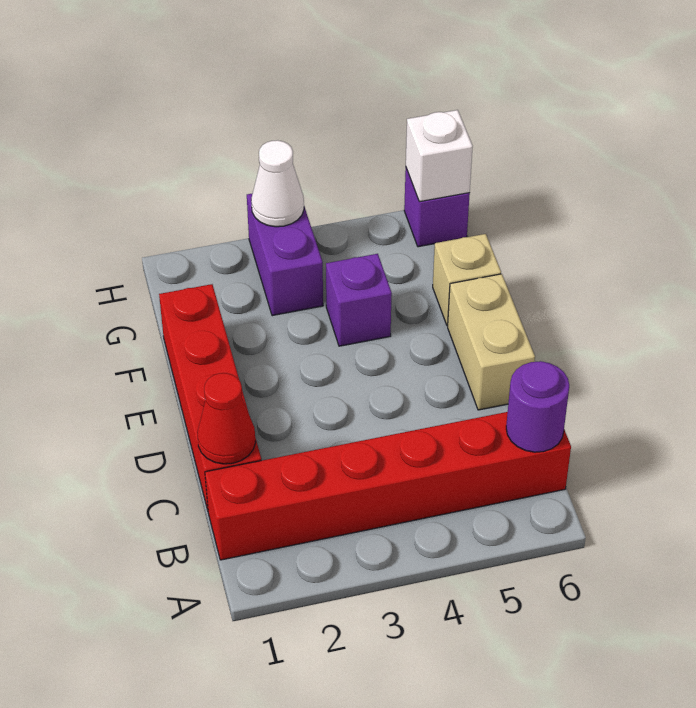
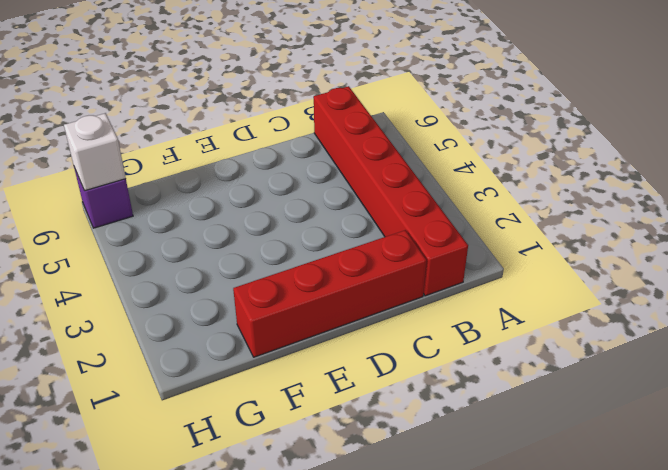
none -> tan brick D6:E6 level 1
none -> purple brick F4 level 1

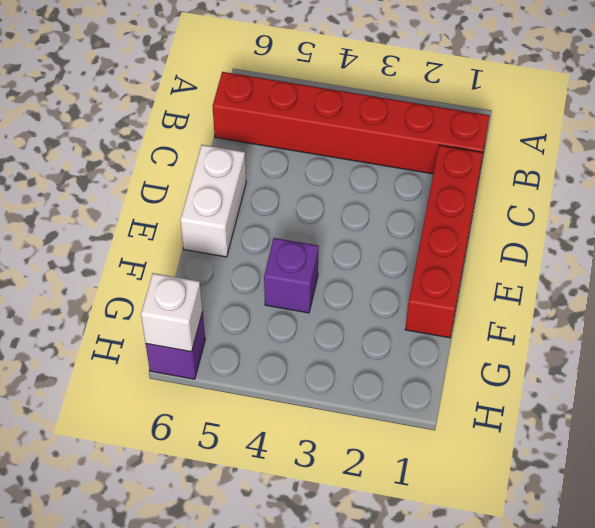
white brick D6:E6 level 1 -> tan brick D6:E6 level 1
none -> tan brick F6 level 1
none -> purple brick G3:H3 level 1

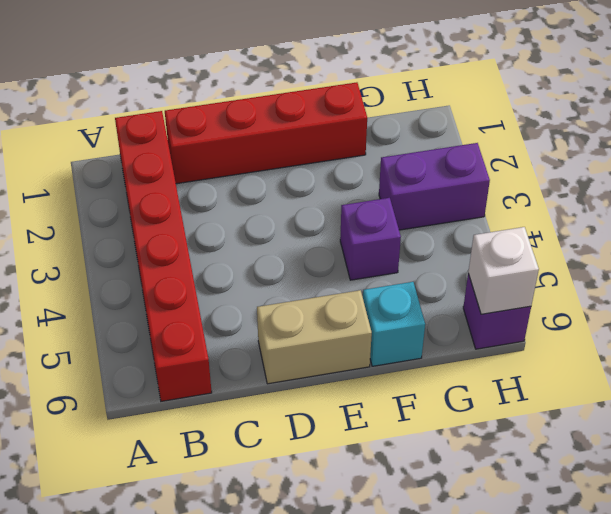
cyan brick F6 level 1 -> tan brick F6 level 1
none -> purple round brick B6 level 2
none -> red cone C1 level 2

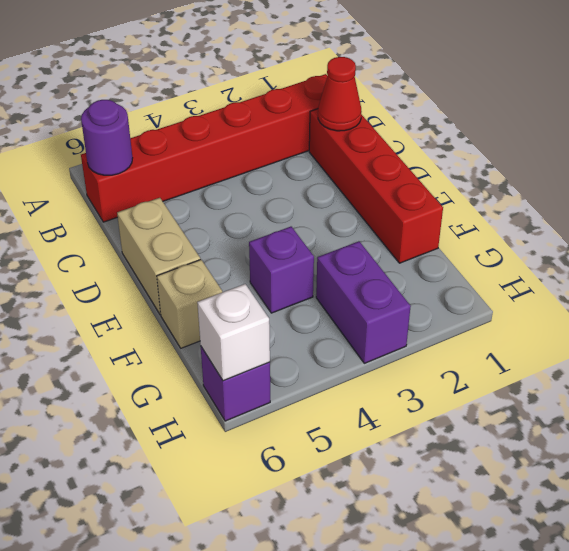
none -> white cone H3 level 2

